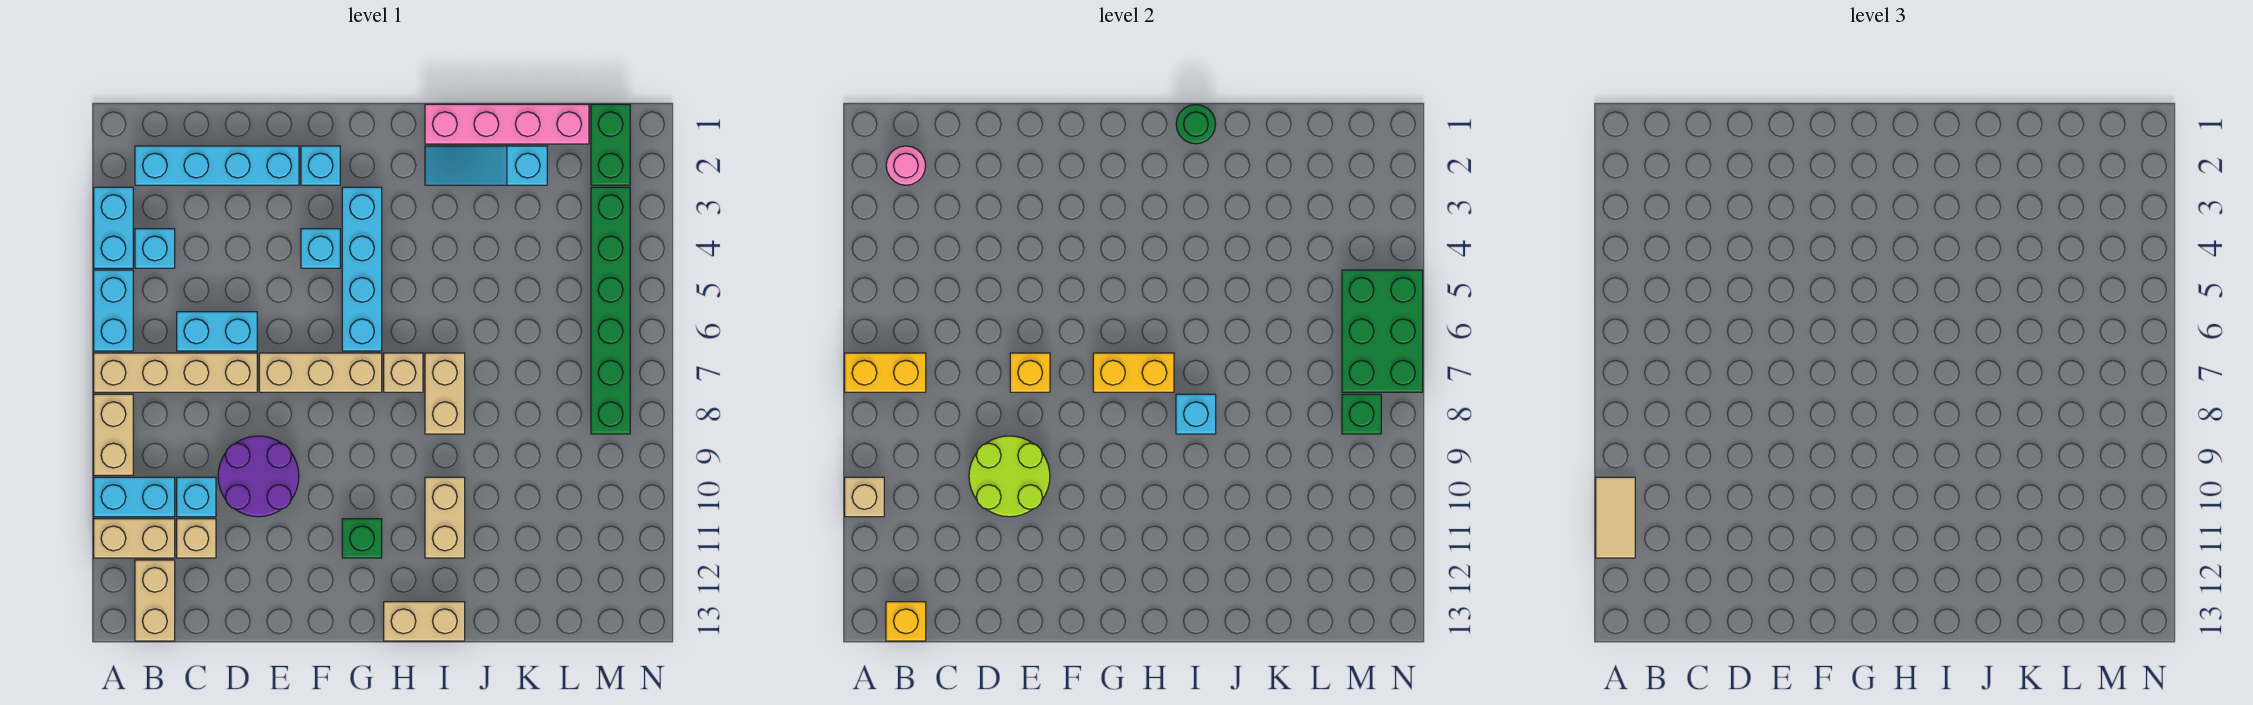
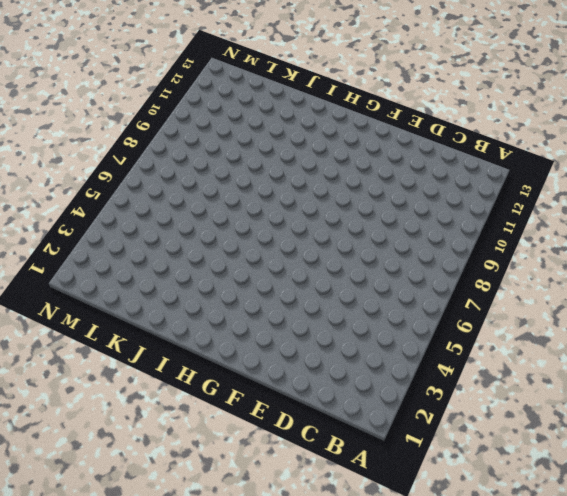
none -> cyan brick A3:A4 level 1
none -> cyan brick A5:A6 level 1
none -> tan brick A7:D7 level 1
none -> tan brick A8:A9 level 1

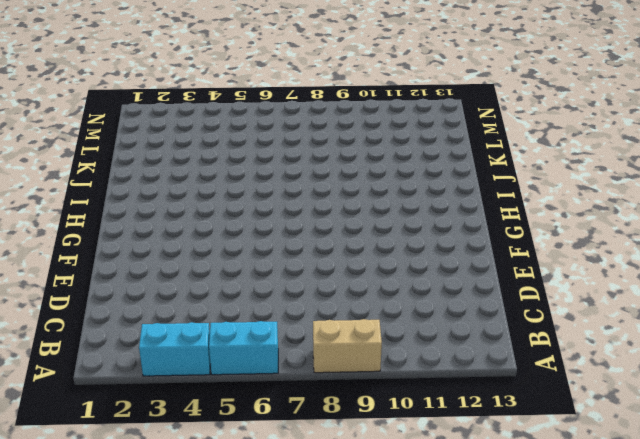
none -> tan brick A7:D7 level 1
none -> cyan brick A10:B10 level 1
none -> tan brick A11:B11 level 1
none -> cyan brick B2:E2 level 1

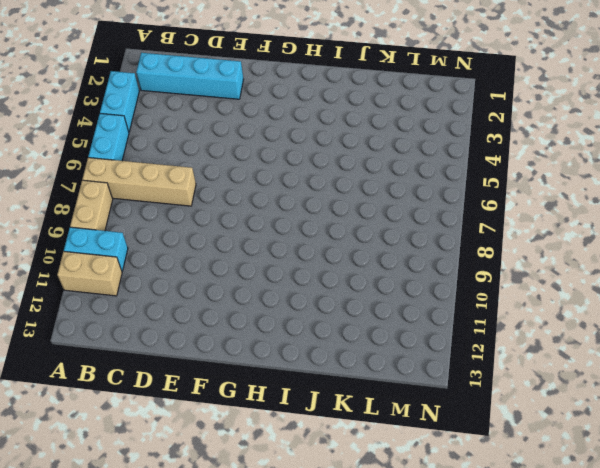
none -> cyan brick B4 level 1
none -> tan brick B12:B13 level 1
none -> cyan brick C6:D6 level 1
none -> cyan brick C10 level 1

